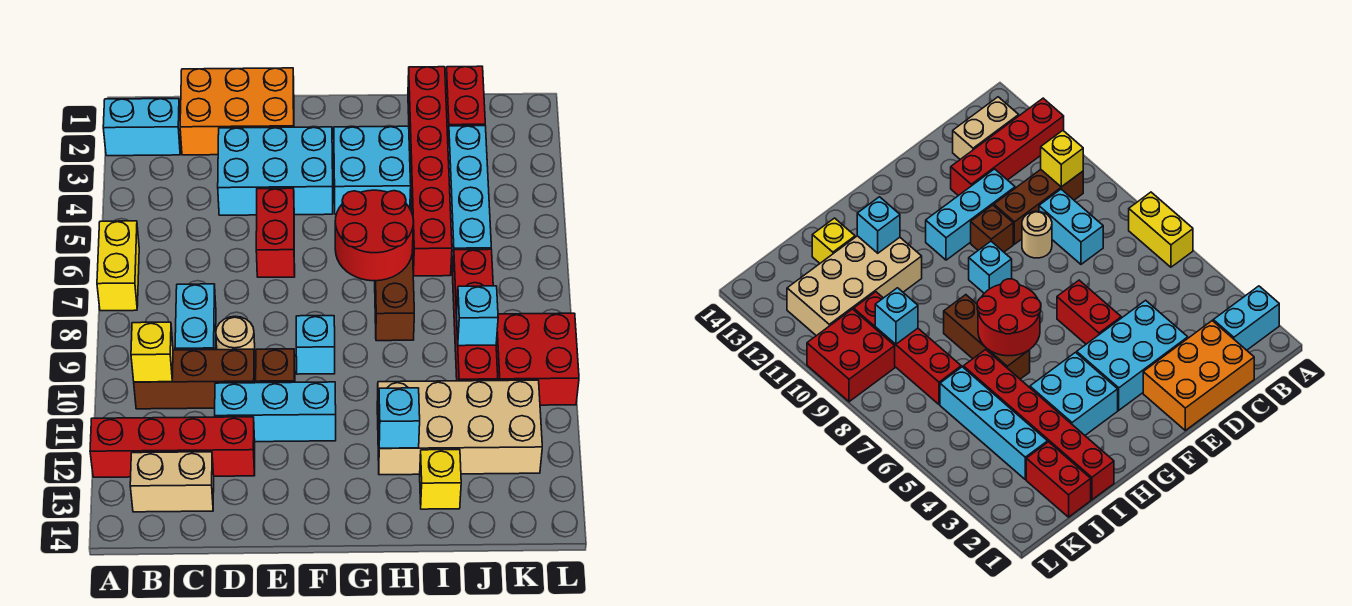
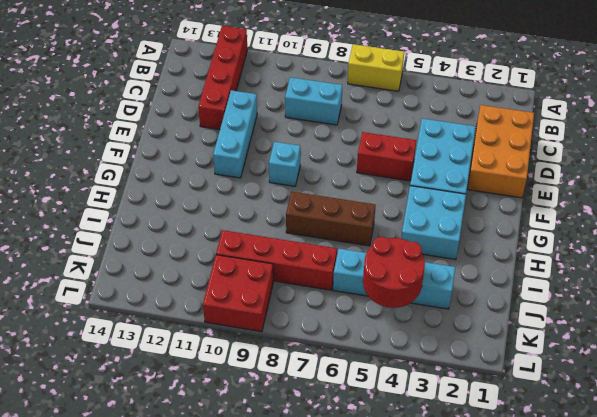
red round brick J4:K5 level 2 -> red round brick G6:H7 level 2
none -> cyan brick A2:B2 level 1
none -> brown brick B10:D10 level 1
none -> tan brick B13:C13 level 1

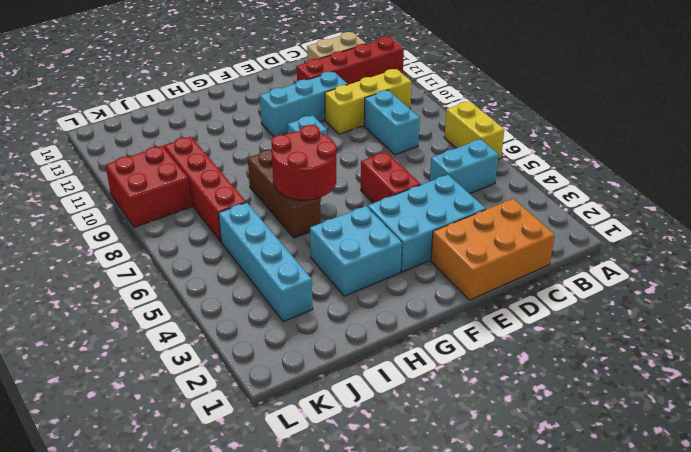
cyan brick B5:C5 level 1 -> cyan brick A2:B2 level 1
yellow brick B10:D10 level 1 -> brown brick B10:D10 level 1
none -> tan round brick D9 level 1
none -> brown brick E10 level 1
none -> tan brick H11:K12 level 1

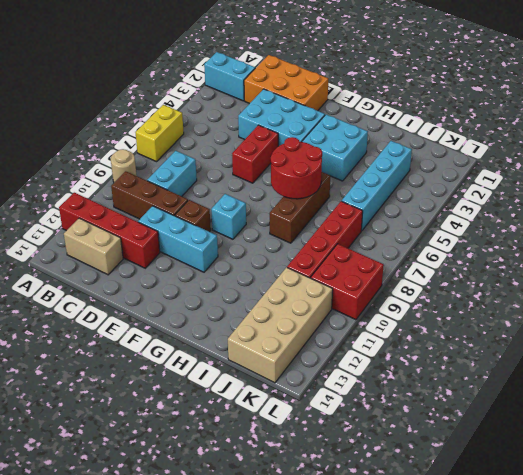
tan round brick A9 level 1 -> tan round brick D9 level 1
tan brick J11:K14 level 1 -> tan brick H11:K12 level 1
none -> red brick I1:I6 level 1
none -> yellow brick I13 level 1
none -> red brick J1:J2 level 1

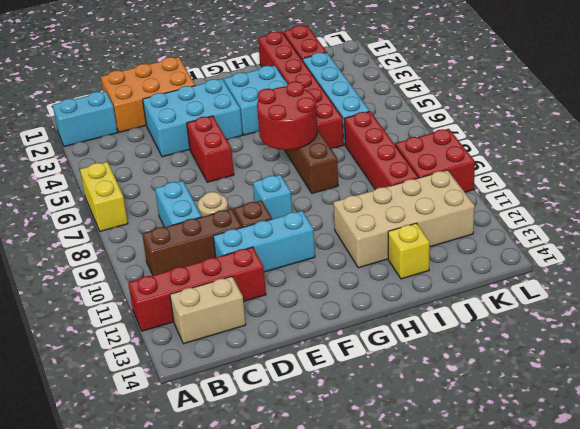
none -> yellow brick B10 level 2
none -> cyan brick H12 level 2
none -> cyan brick J9 level 2

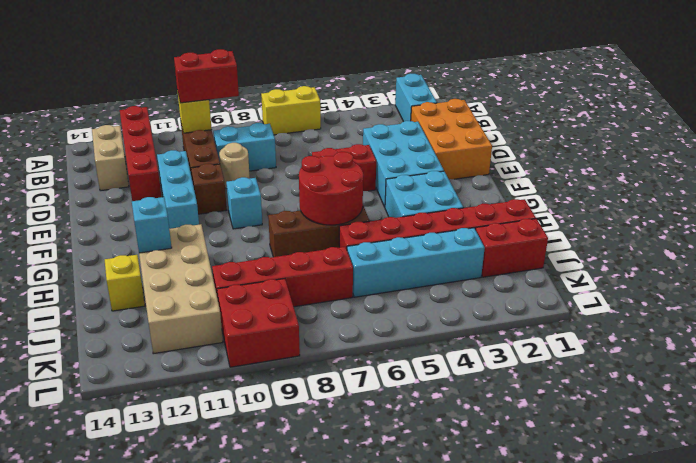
red brick B9:B10 level 3 -> none
none -> cyan brick J9 level 2

